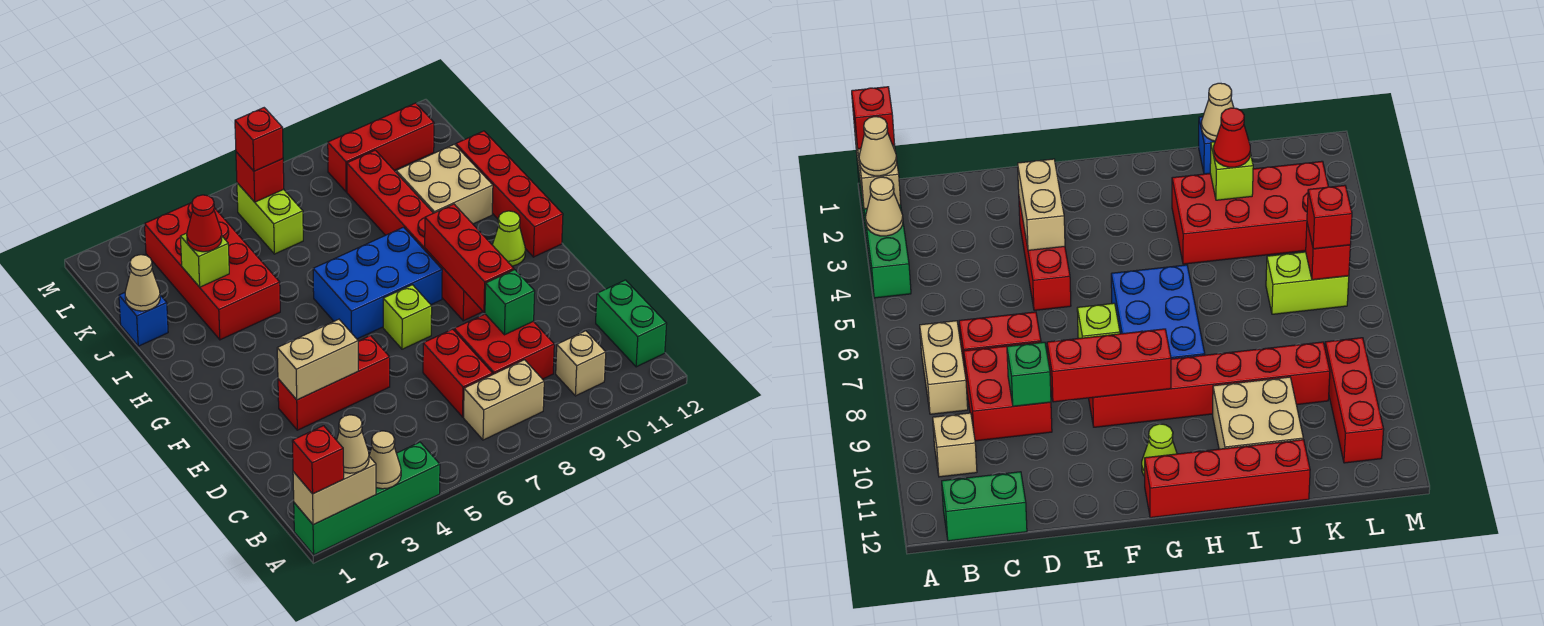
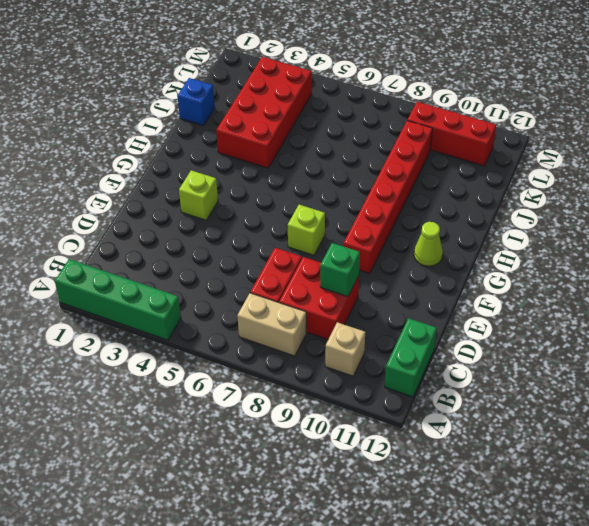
lime brick F3 level 1 -> lime brick J3 level 2
none -> red brick E3:E5 level 1
none -> blue brick G6:H8 level 1
none -> red brick G12:J12 level 1

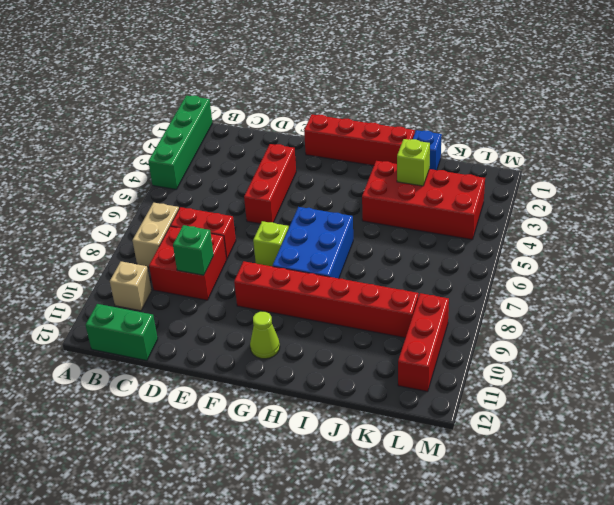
red brick F1:I1 level 1 -> red brick G12:J12 level 1
none -> tan brick I10:J11 level 1
none -> lime brick K6:L6 level 1
none -> tan brick A1:A2 level 2

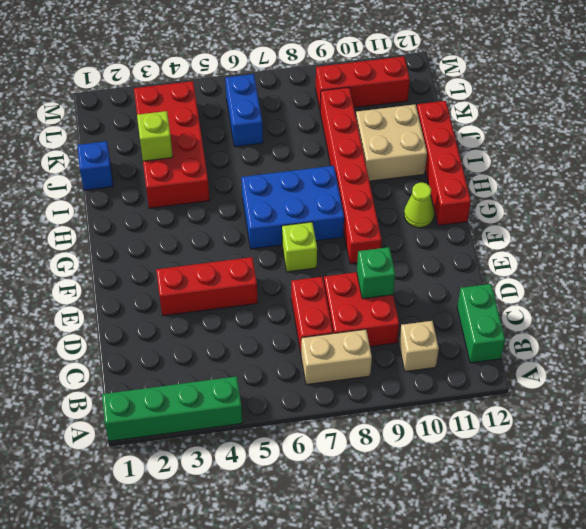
blue brick K6:L6 level 1 -> lime brick K6:L6 level 1
none -> tan brick A1:A2 level 2
none -> tan cone A3 level 2
none -> tan brick E3:E4 level 2

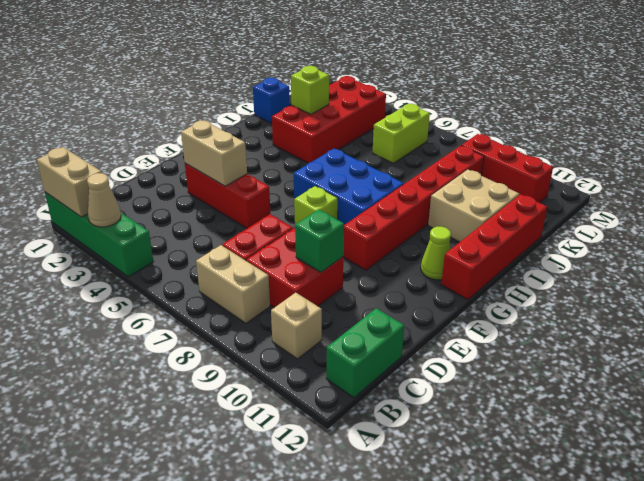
none -> red brick E9:G9 level 2
none -> tan cone J1 level 2
none -> red brick L6 level 2

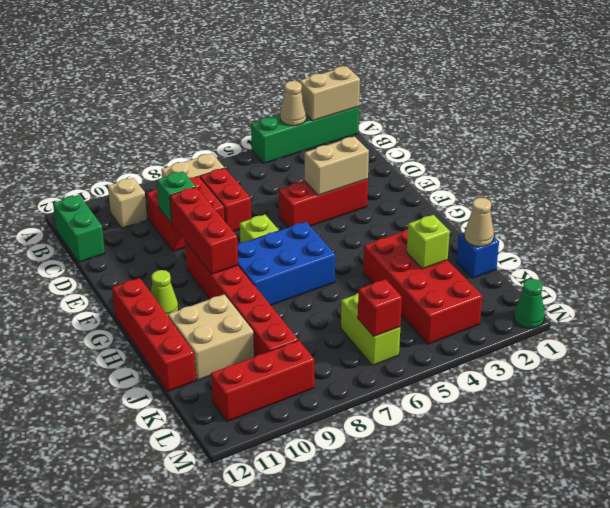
green cone M1 level 1 -> none
none -> red brick A1 level 3
none -> tan cone A2 level 3
none -> red cone J3 level 3

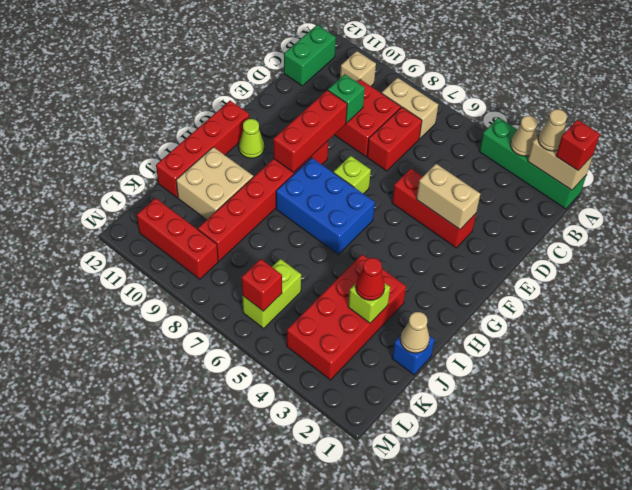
none -> red brick L6 level 3

